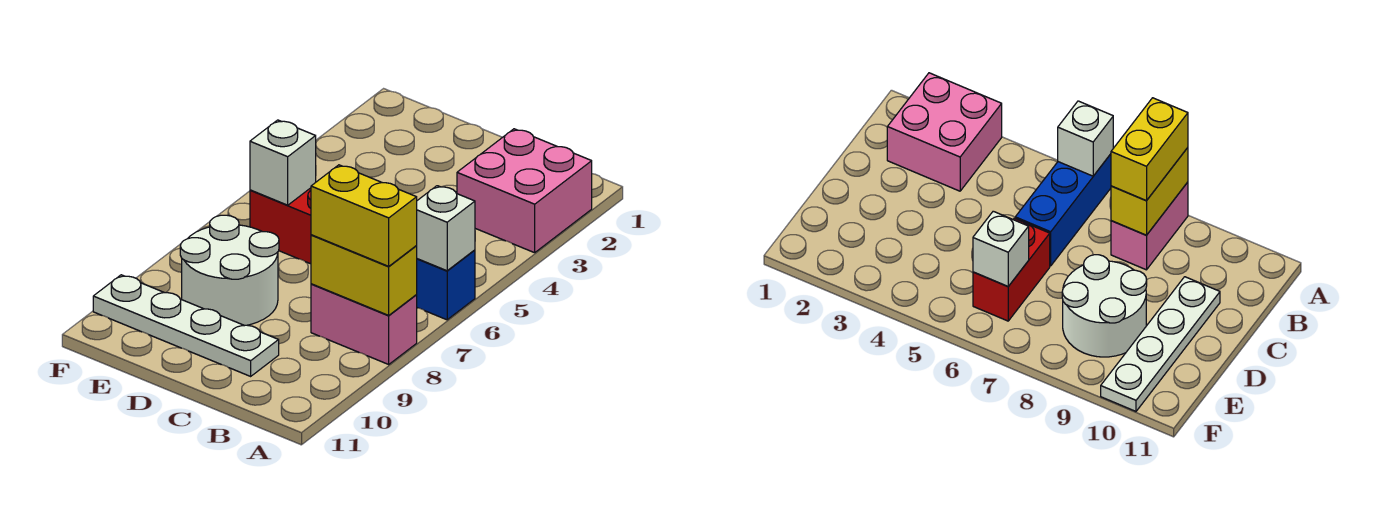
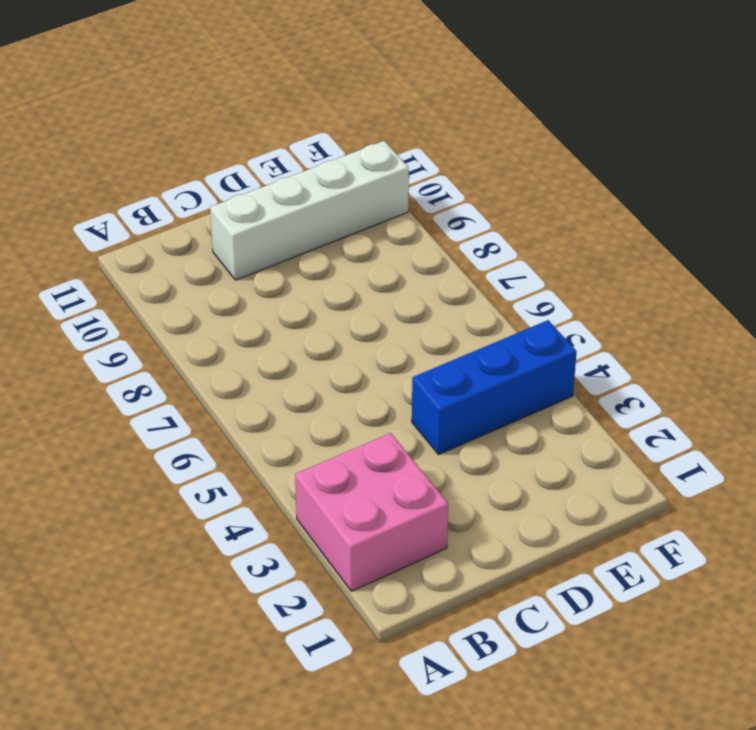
white brick C10:F10 level 1 -> white plate C10:F10 level 1
blue brick D4:F4 level 1 -> blue brick A6:C6 level 1
none -> pink brick A8:B8 level 1
none -> red brick D6:E6 level 1

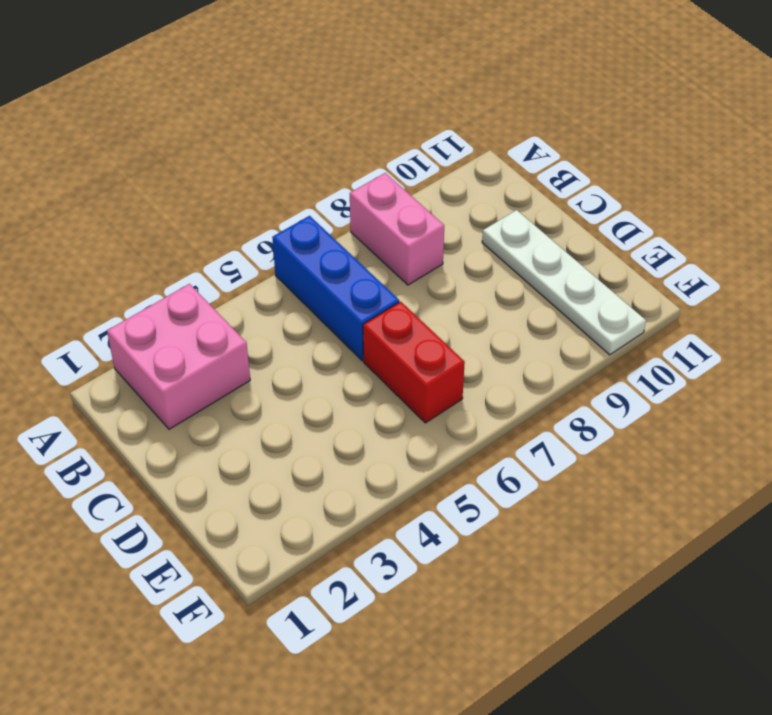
none -> white round brick D8:E9 level 1
none -> white brick A6 level 2

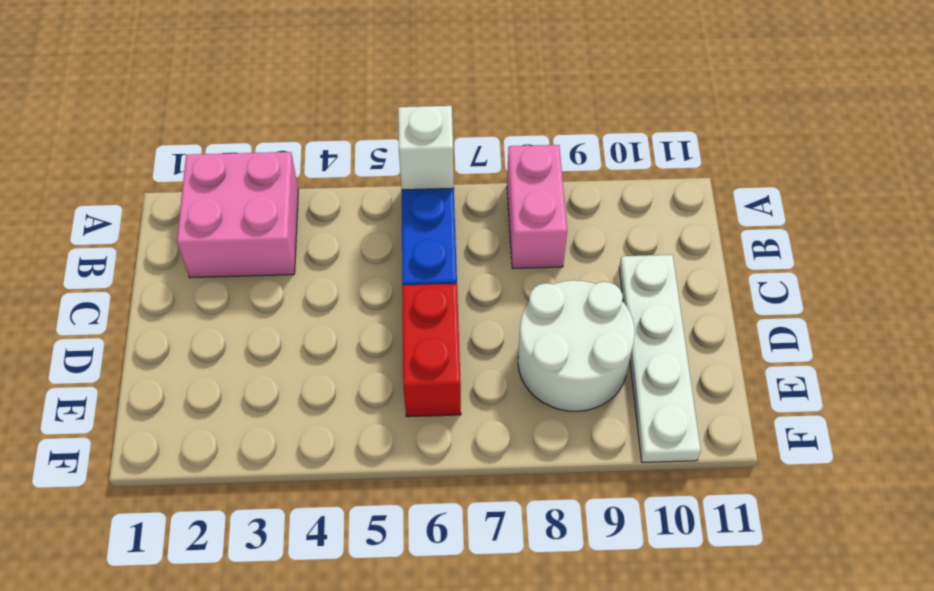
none -> yellow brick A8:B8 level 2
none -> white brick E6 level 2

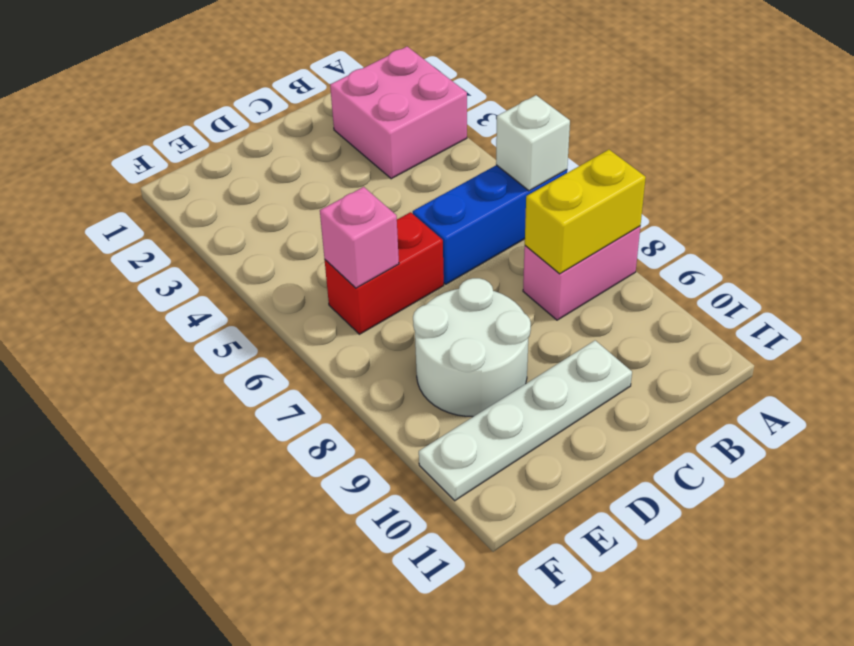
pink brick E6 level 2 -> white brick E6 level 2
none -> yellow brick A8:B8 level 3

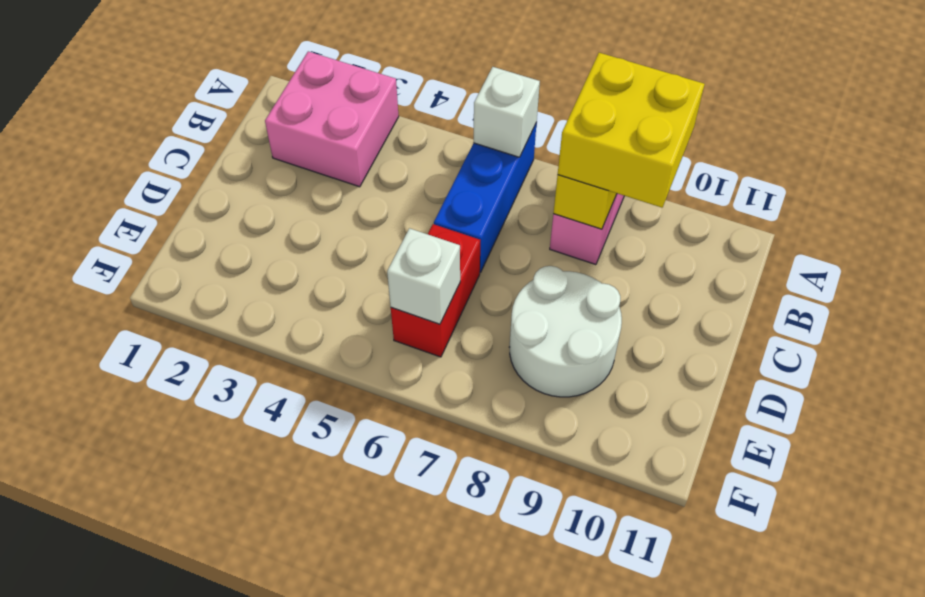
yellow brick A8:B9 level 3 -> yellow brick A8:B8 level 3
none -> white plate C10:F10 level 1

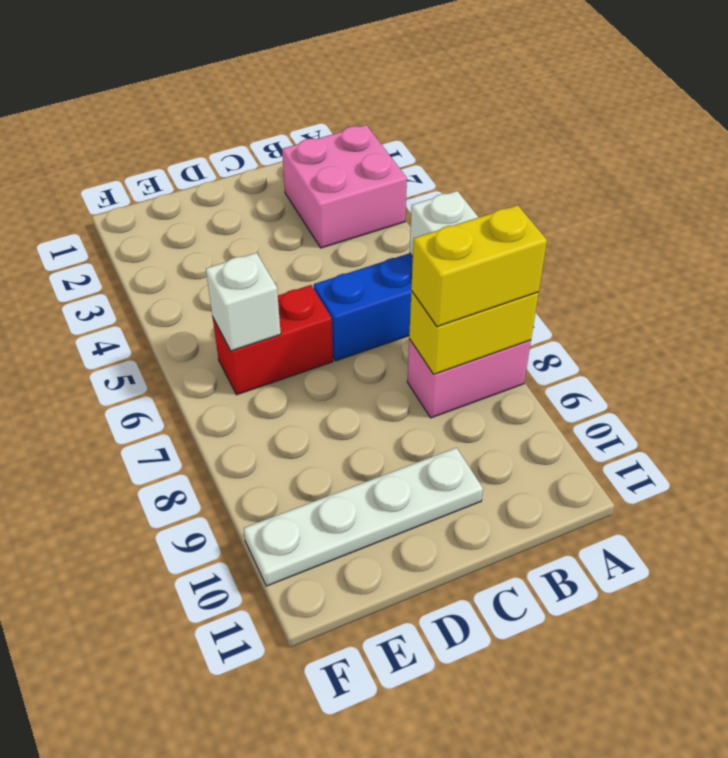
none -> white round brick D8:E9 level 1

